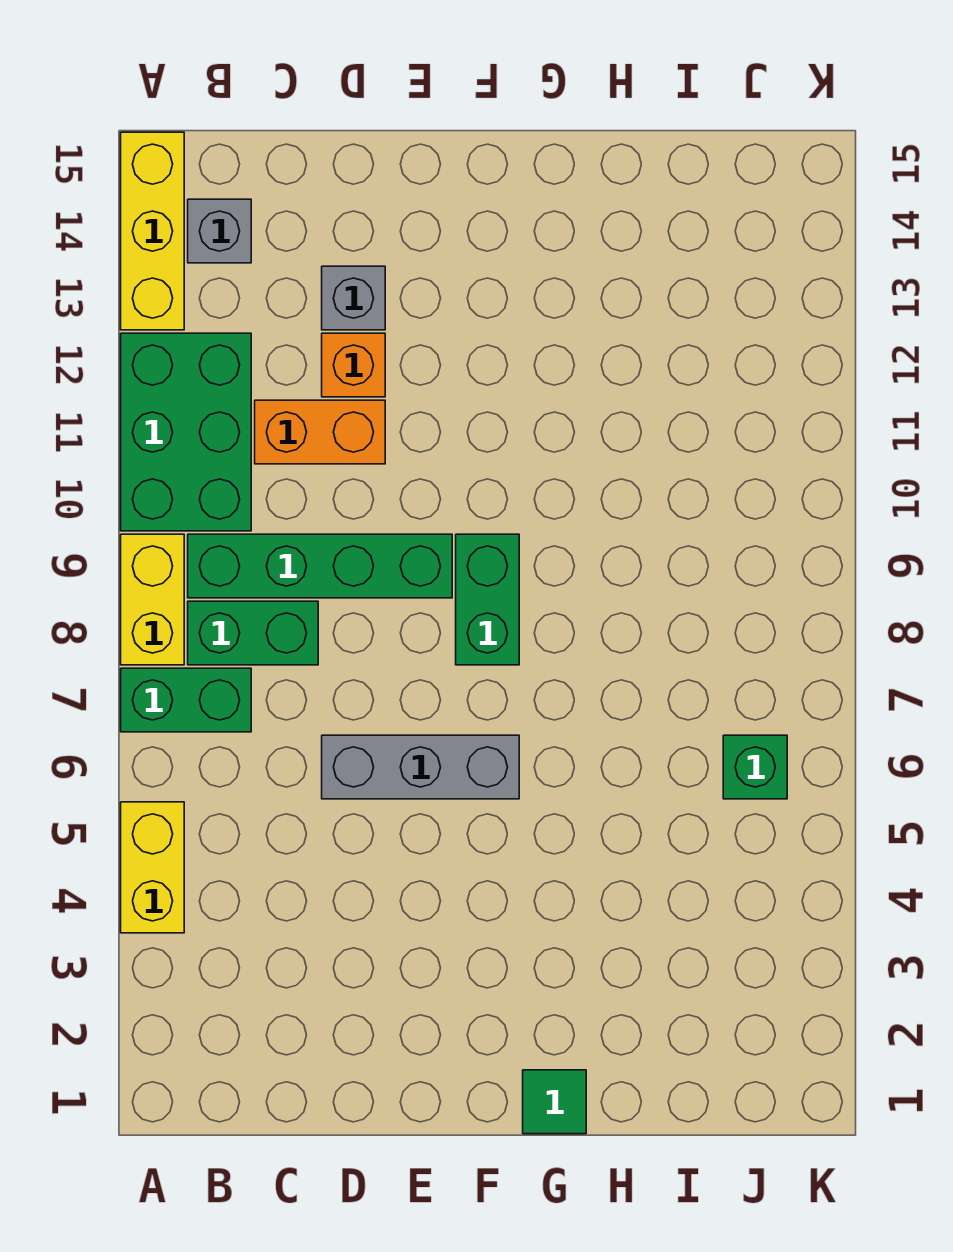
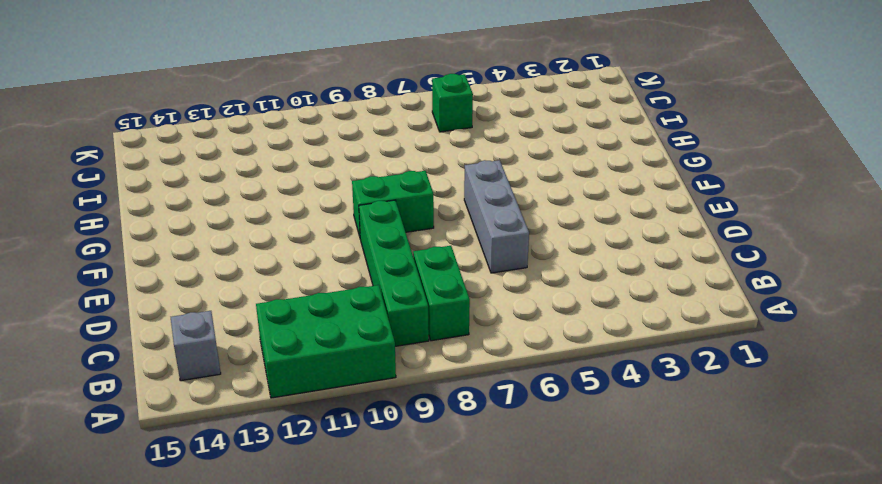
none -> yellow brick A4:A5 level 1
none -> green brick A7:B7 level 1
none -> yellow brick A8:A9 level 1

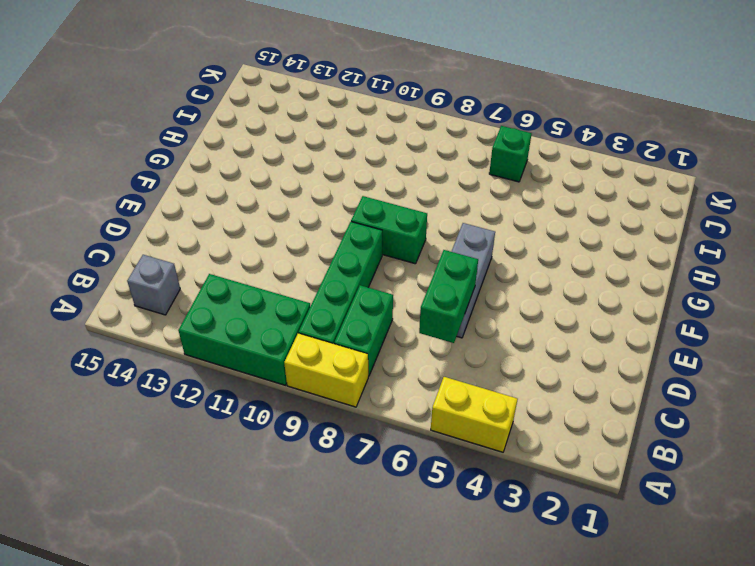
green brick C6:D6 level 2 -> green brick A7:B7 level 1
none -> yellow brick A13:A15 level 1
none -> orange brick C11:D11 level 1
none -> orange brick D12 level 1

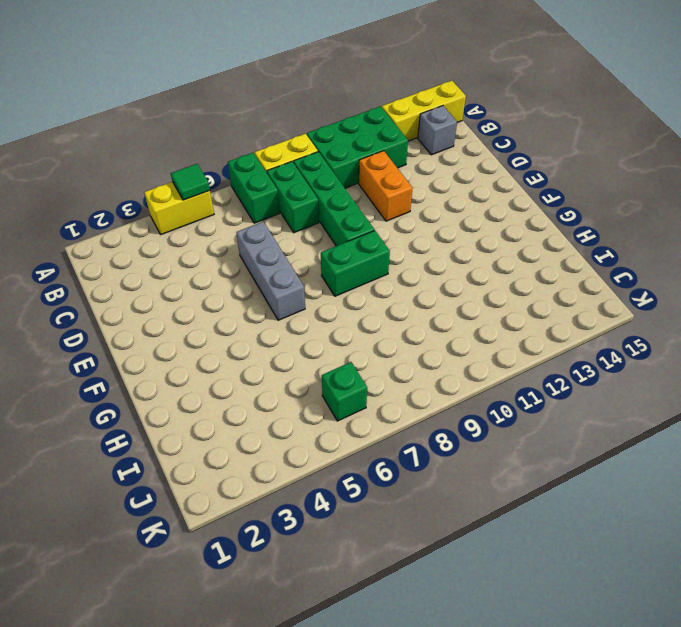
green tile A5 level 2 -> green tile G1 level 1
none -> orange brick D12 level 1
none -> grey brick D13 level 1

